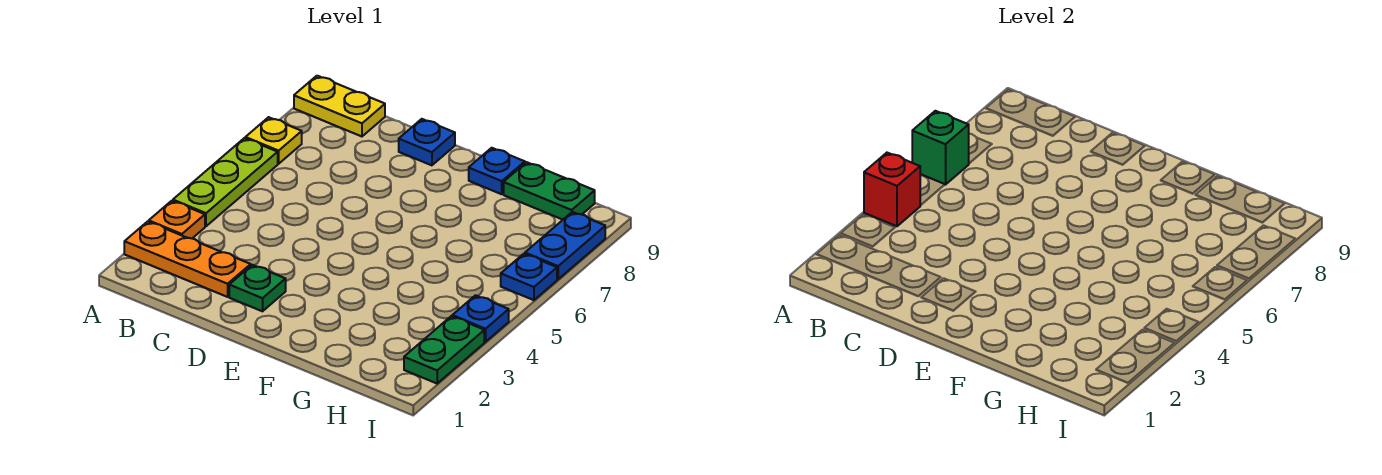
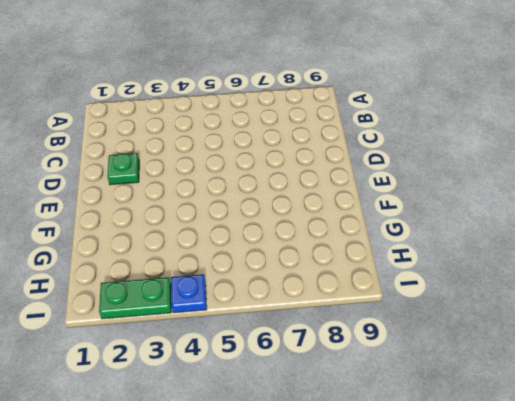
none -> orange plate A2:C2 level 1
none -> orange plate A3 level 1
none -> lime plate A4:A6 level 1

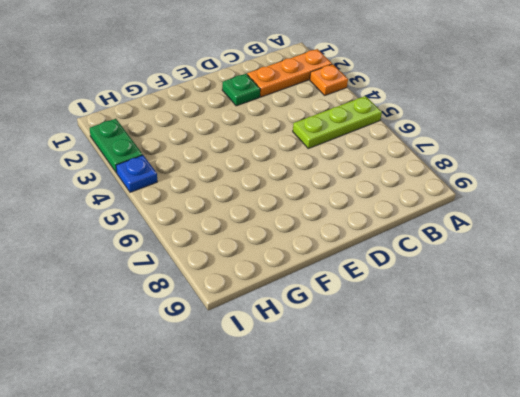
lime plate A5:C5 level 1 -> lime plate A4:A6 level 1
none -> yellow plate A7 level 1
none -> yellow plate A9:B9 level 1
none -> blue plate D9 level 1

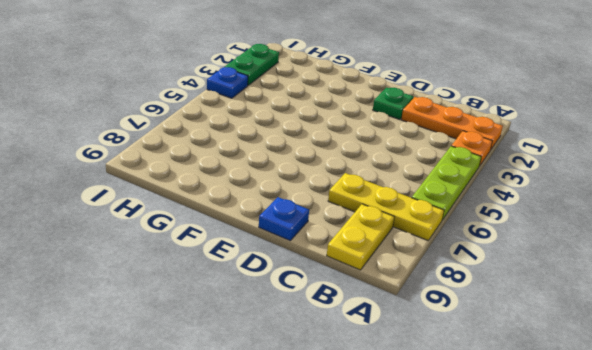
yellow plate A7:C7 level 1 -> yellow plate A7 level 1
yellow plate B8:B9 level 1 -> yellow plate A9:B9 level 1
none -> blue plate F9 level 1
none -> green plate G9:H9 level 1
none -> blue plate I6 level 1

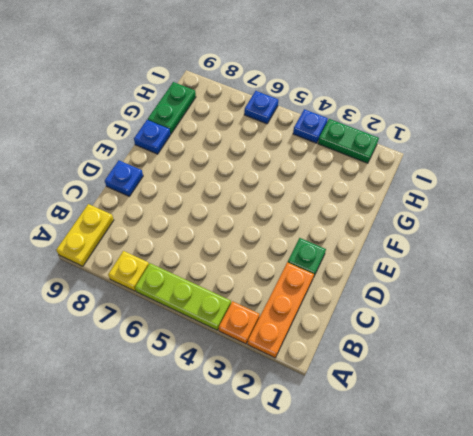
none -> blue plate I7:I8 level 1
none -> red brick A4 level 2
none -> green brick A6 level 2

